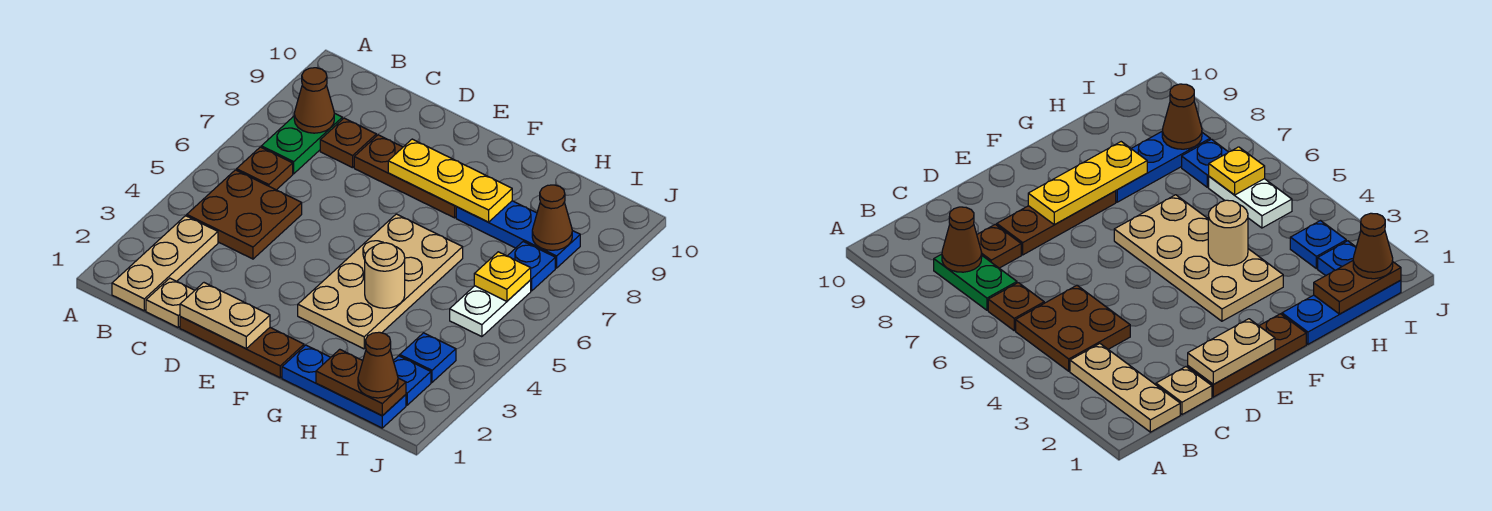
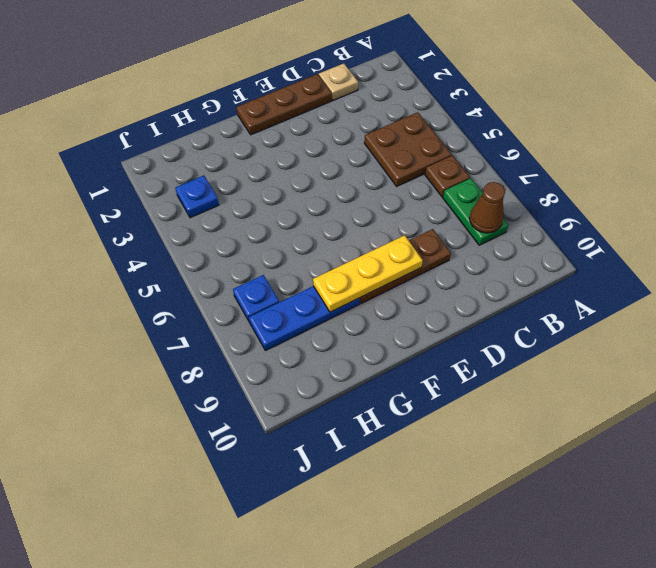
none -> tan plate B1:B3 level 1
none -> brown plate C8 level 1
none -> tan plate F3:G6 level 1

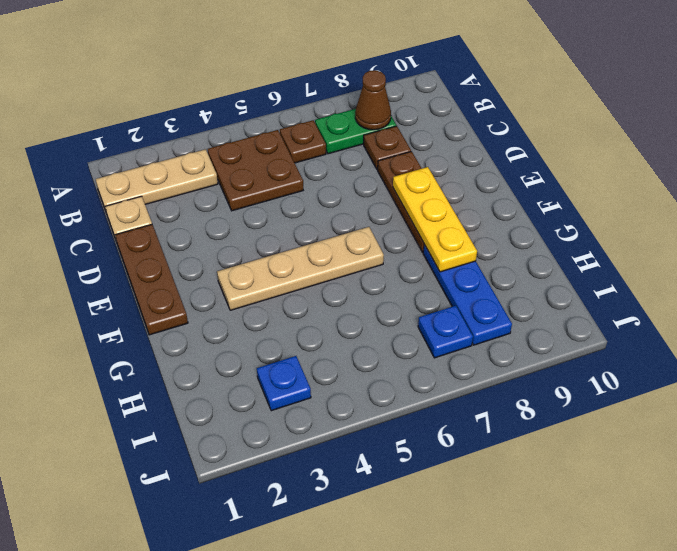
tan plate F3:F6 level 1 -> tan plate F3:G6 level 1
none -> blue plate G1:I1 level 1
none -> blue plate I2 level 1
none -> white plate I5:I6 level 1

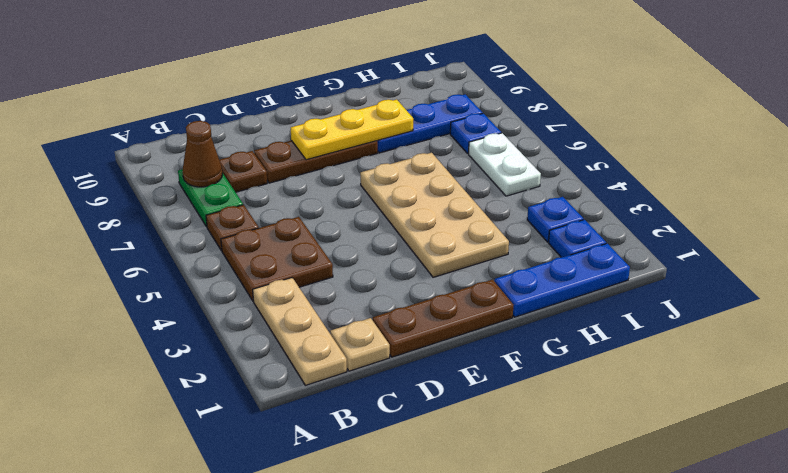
none -> tan plate D1:E1 level 2
none -> tan round brick G4 level 2
none -> brown plate H1:I1 level 2

